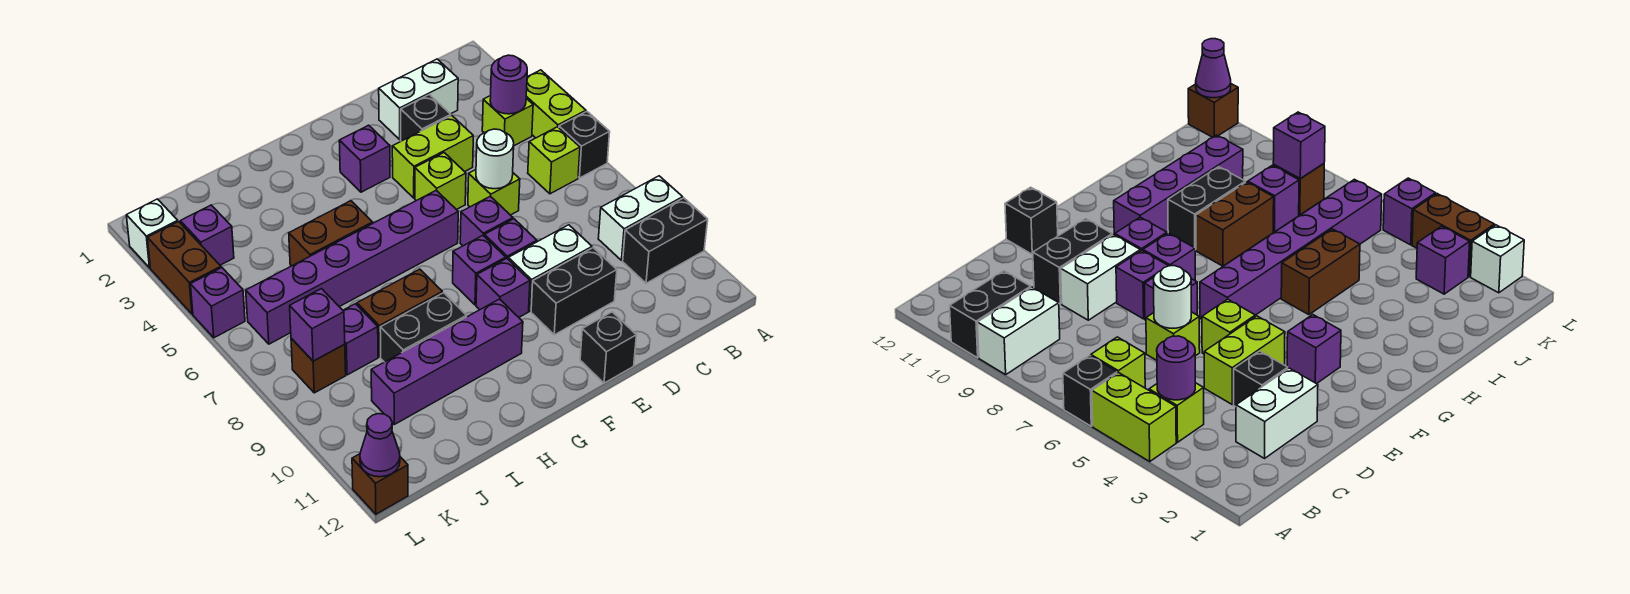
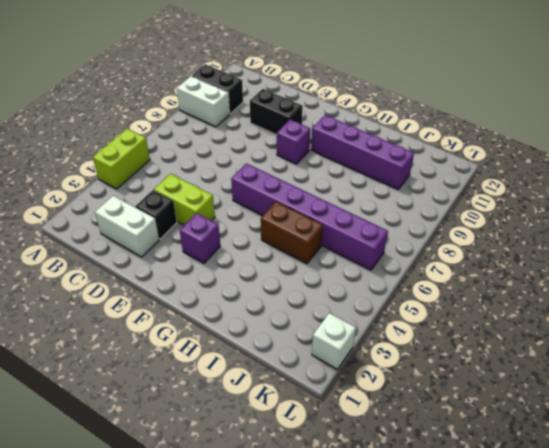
none -> black brick A6 level 1
none -> lime brick B4 level 1
none -> lime brick B6 level 1
none -> lime brick D6 level 1

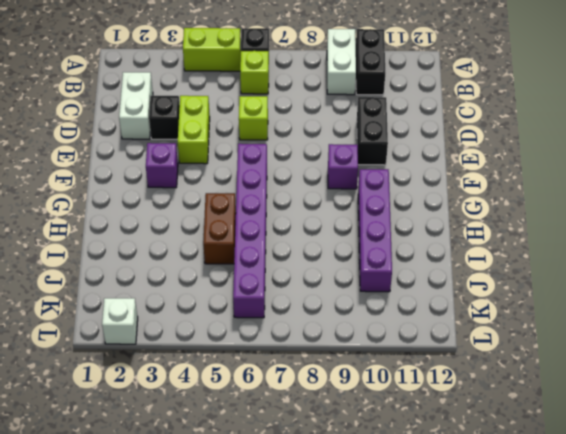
none -> lime brick B4 level 1
none -> white brick D9:E9 level 1
none -> lime brick E5 level 1
none -> purple brick E7 level 1

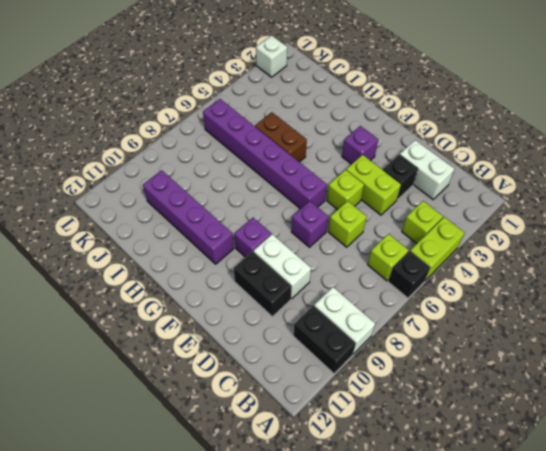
none -> purple brick E8 level 1
none -> black brick E12 level 1
none -> purple brick F8 level 1
none -> brown brick H8:I8 level 1

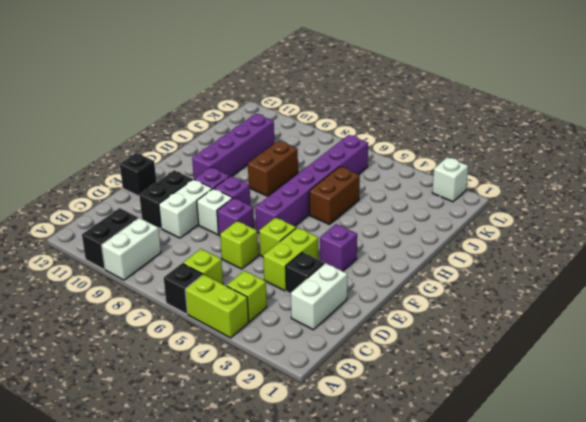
white brick E8 level 1 -> purple brick E8 level 1
none -> black brick H9:I9 level 1
none -> purple brick J8 level 1
none -> purple brick K3 level 1
none -> brown brick K8 level 1

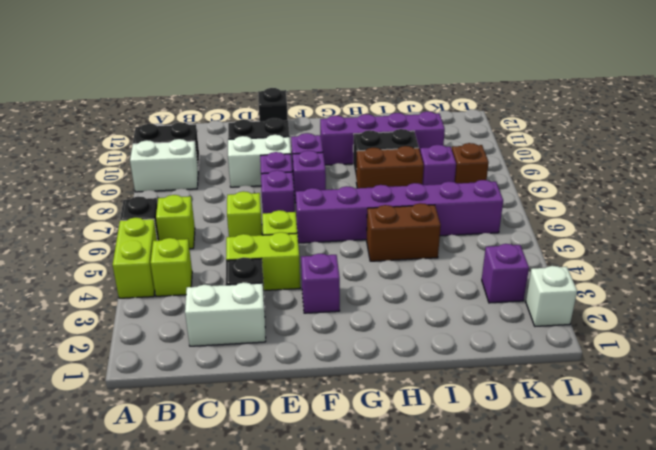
none -> brown brick L3:L4 level 1
none -> purple brick L5 level 1
none -> brown brick L12 level 1
none -> purple round brick B4 level 2

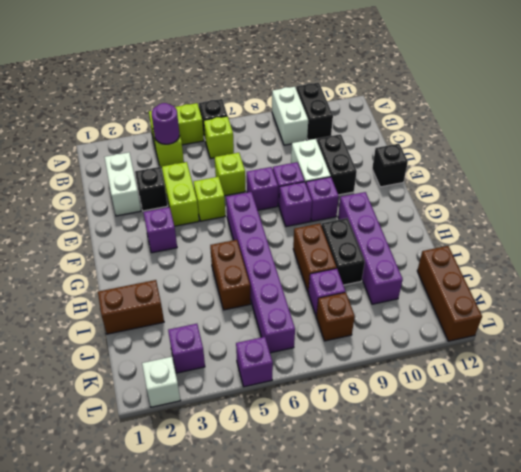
brown brick I1:I2 level 1 -> brown brick L3:L4 level 1
brown brick J12:L12 level 1 -> brown brick L12 level 1
none -> white round brick D6 level 2
none -> purple brick K8 level 2
none -> purple cone L12 level 2

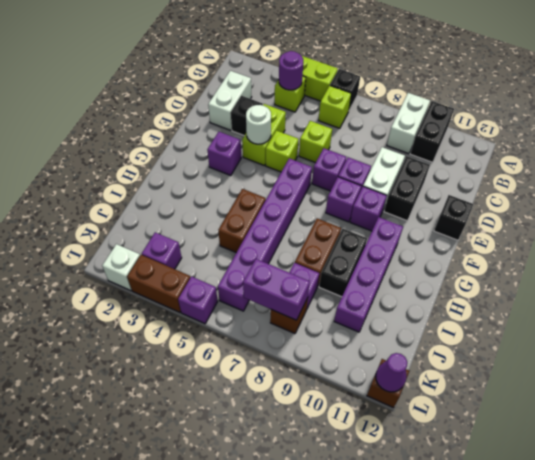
white round brick E4 level 2 -> white round brick D6 level 2
purple brick K7:K8 level 2 -> purple brick K8 level 2

